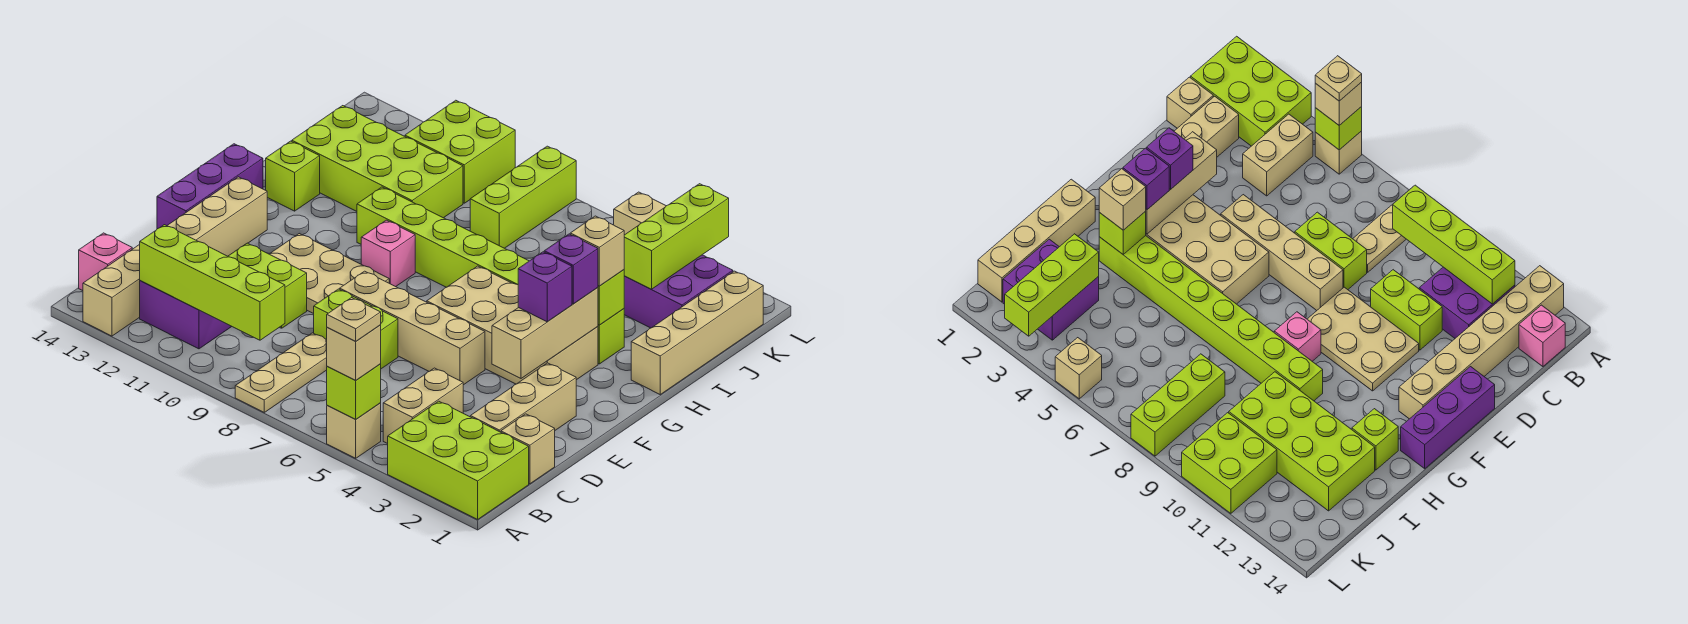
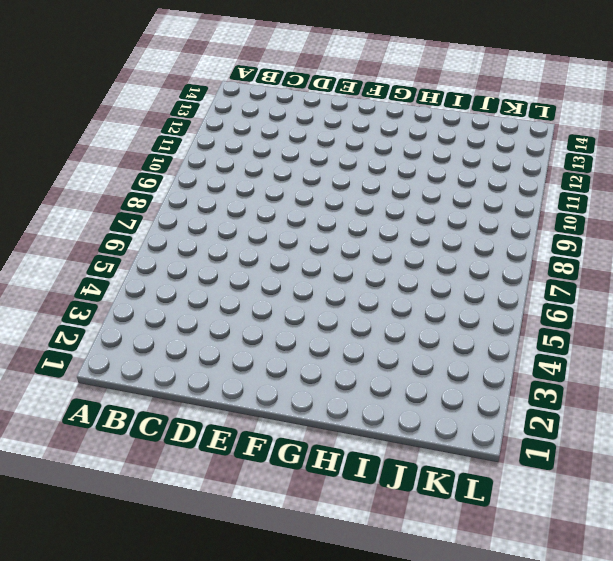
none -> lime brick A1:B3 level 1
none -> tan brick A5 level 1
none -> tan plate A8:C8 level 1
none -> tan brick A13:F13 level 1

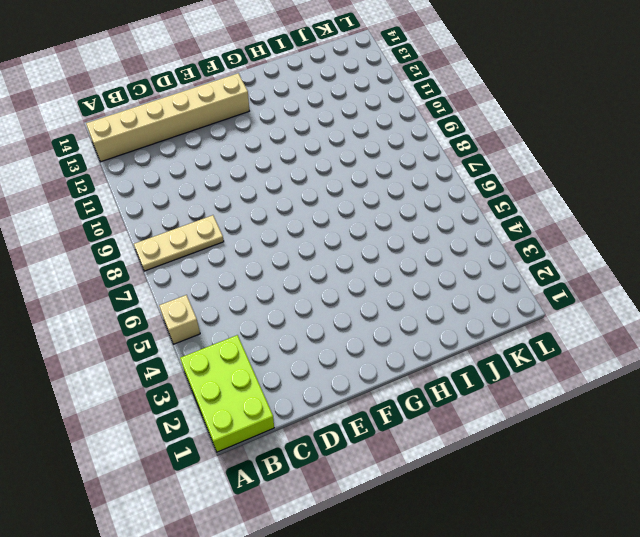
none -> tan brick B4:C4 level 1
none -> purple brick B11:C12 level 1
none -> pink brick B14 level 1
none -> tan brick C1 level 1

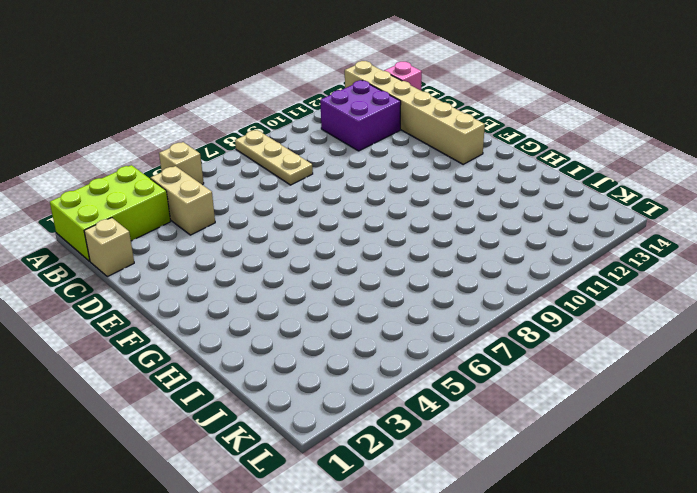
none -> tan brick C2:E2 level 1
none -> lime brick D7:D8 level 1
none -> lime brick D10:D11 level 1
none -> tan brick E5:E8 level 1

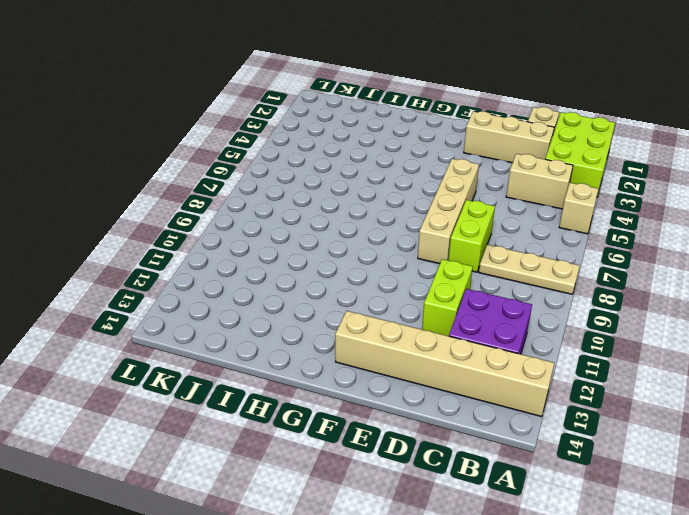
none -> pink brick B14 level 1
none -> tan plate E9:F11 level 1
none -> purple brick E14:G14 level 1
none -> tan brick F3:G6 level 1

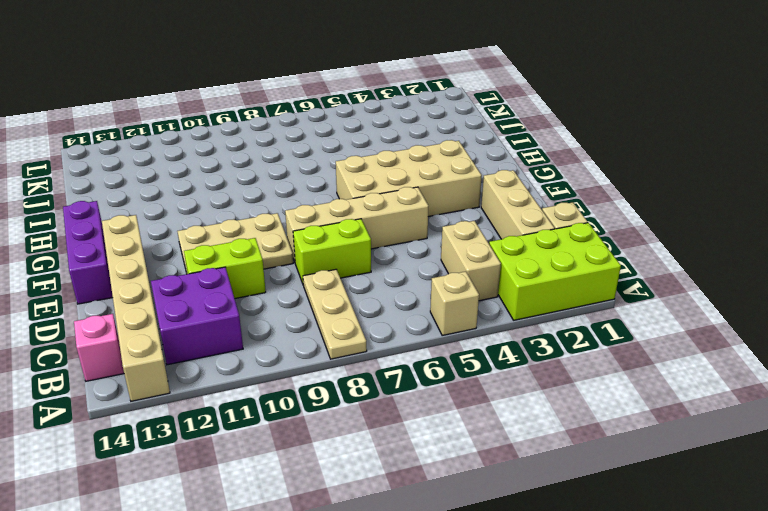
none -> pink brick G9 level 1
none -> tan brick H1:K1 level 1
none -> lime brick H3:H10 level 1
none -> lime brick H13 level 1

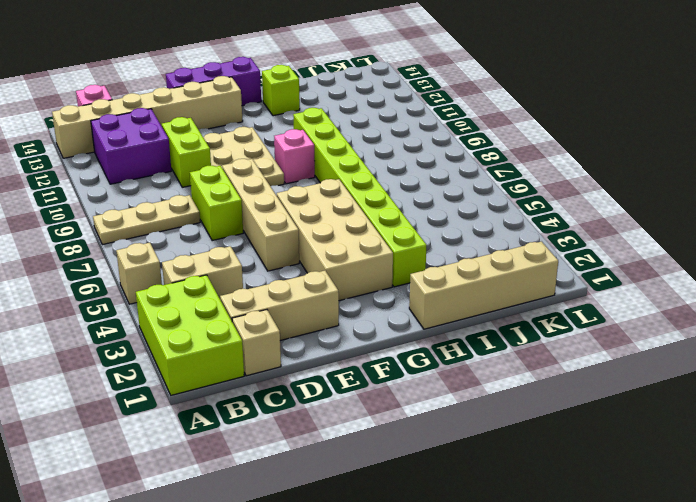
none -> lime brick I10:J13 level 1
none -> purple brick J2:K3 level 1
none -> lime brick J8:L8 level 1
none -> lime brick K10:L11 level 1

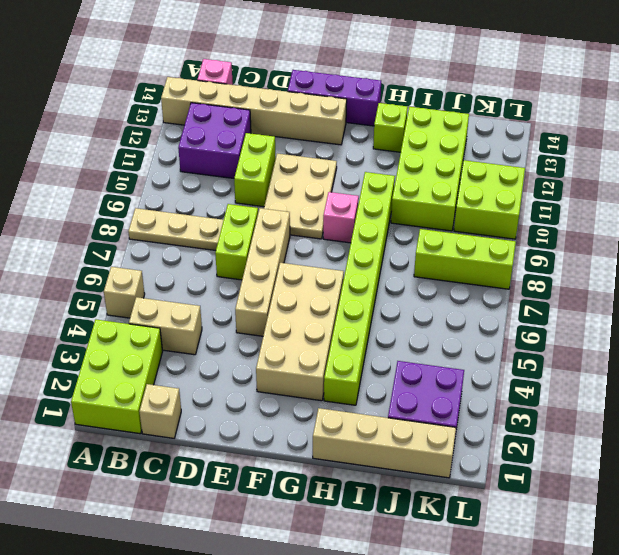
none -> tan brick C2:E2 level 1
none -> tan brick L5 level 1
none -> lime brick A5 level 2
none -> lime brick B9:B12 level 2

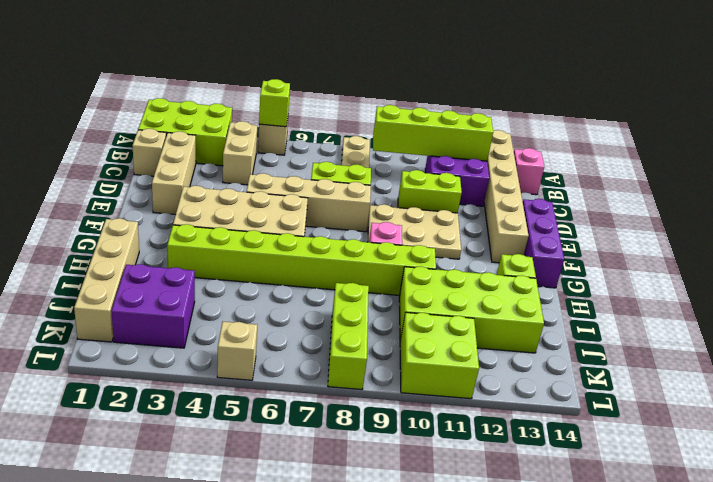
none -> tan brick E3:G3 level 2
none -> lime brick H3 level 2
none -> lime brick J3:L3 level 2
none -> tan brick A5 level 3

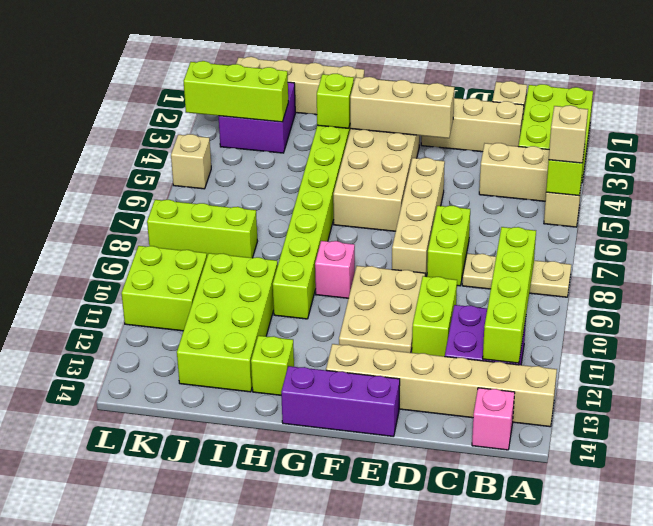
none -> purple brick F3 level 3
none -> purple brick G3 level 3
none -> tan brick H3 level 3
none -> tan plate A5 level 4

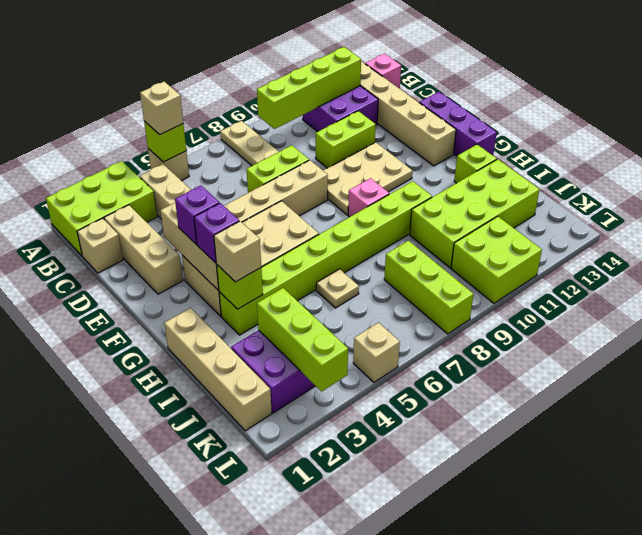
tan plate I6 level 1 -> tan plate A5 level 4

